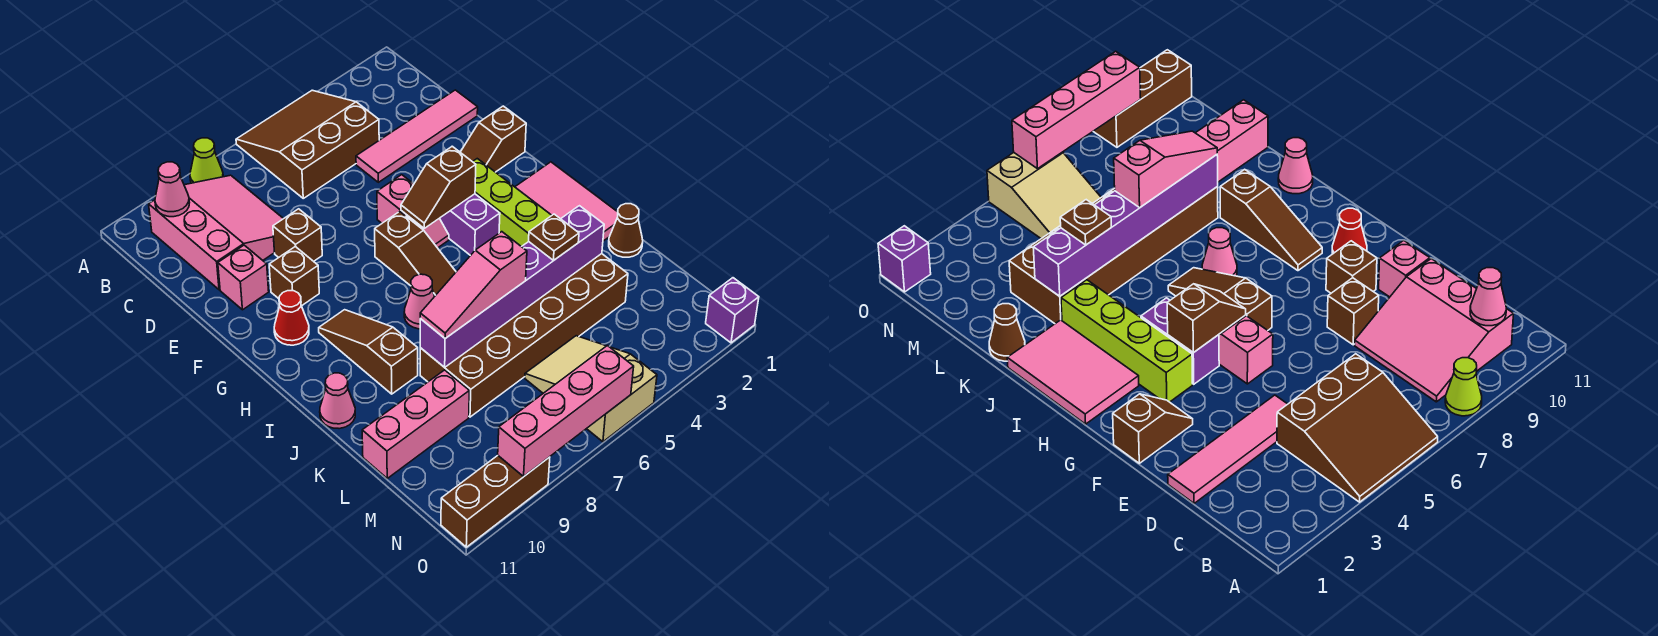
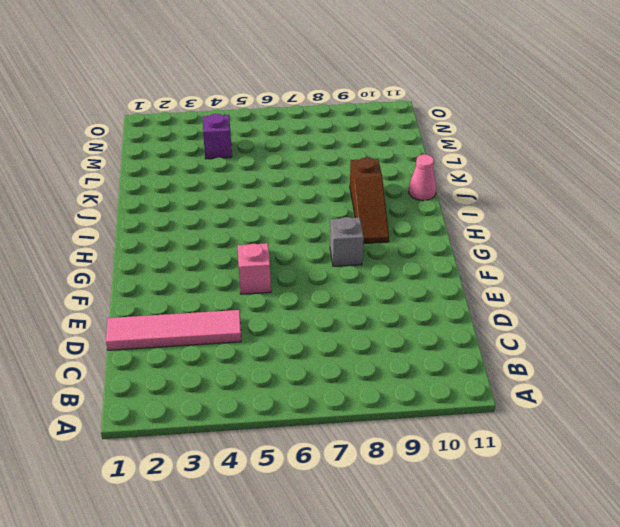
grey brick G8 level 1 -> none
purple brick M4 level 1 -> purple brick O1 level 1
none -> brown slope A4:C6 level 1 top C
none -> lime cone A8 level 1
none -> pink slope B8:D10 level 1 top 10

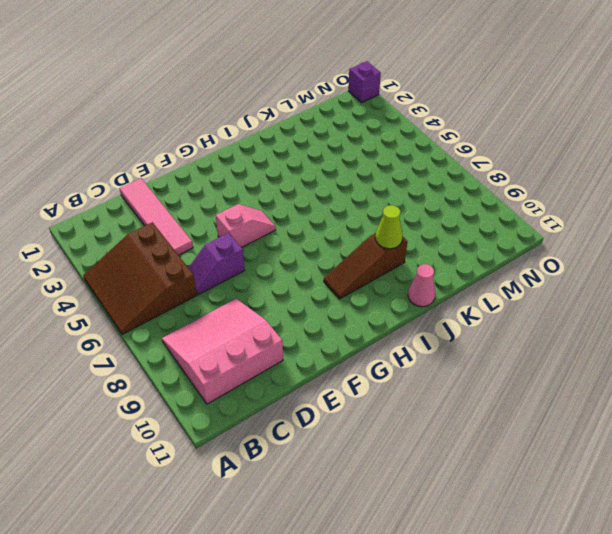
purple slope D6:E6 level 1 top E -> none
lime cone J9 level 2 -> lime cone A8 level 1
none -> brown brick E8 level 1
none -> pink brick E10 level 1
none -> brown slope F1:F2 level 1 top 1

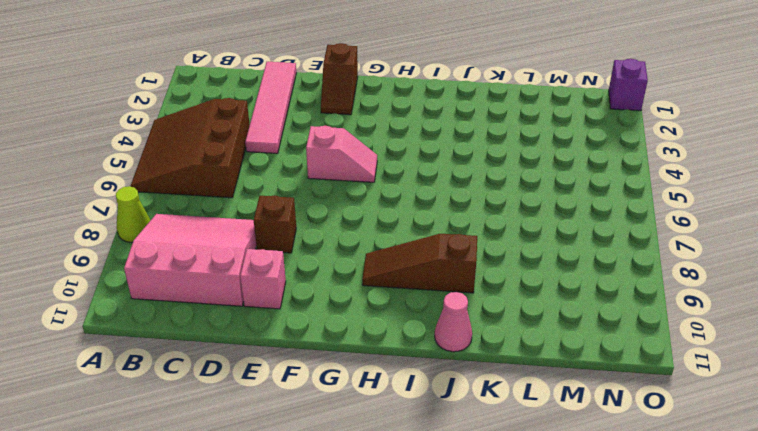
none -> brown brick F9 level 1
none -> lime brick G3:J3 level 1
none -> purple brick G4:H4 level 1

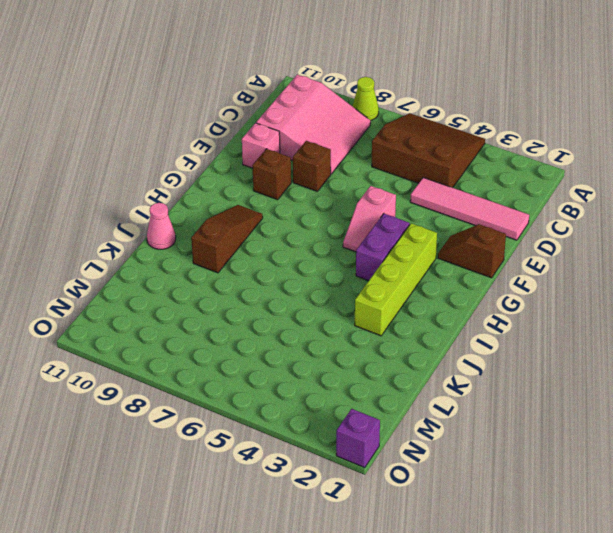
none -> brown slope G6:I6 level 1 top G
none -> red cone G10 level 1
none -> pink tile H1:J2 level 1

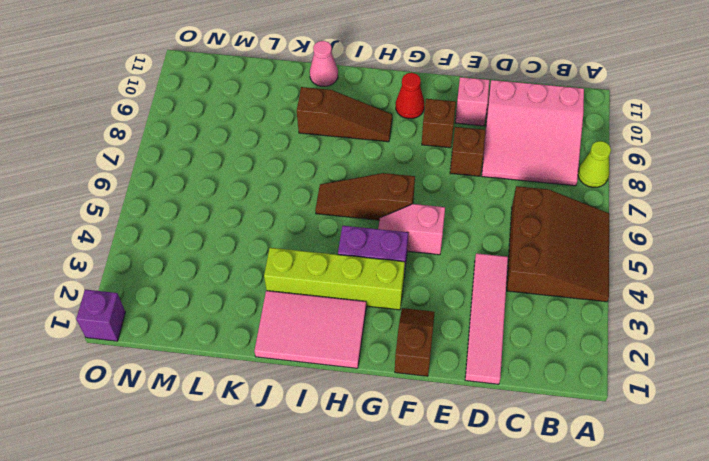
none -> pink cone I7 level 1
none -> brown cone K1 level 1
none -> brown brick K3:L8 level 1

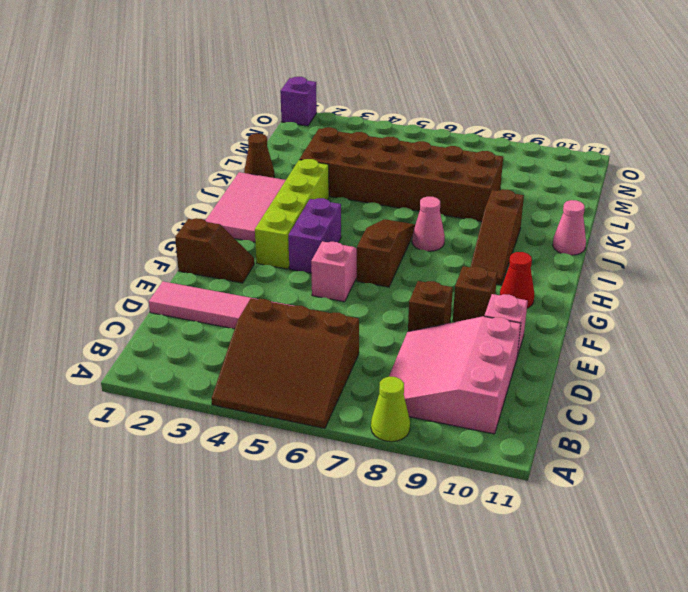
none -> pink brick L9:L11 level 1
none -> tan slope M5:O6 level 1 top O
none -> brown brick O9:O11 level 1

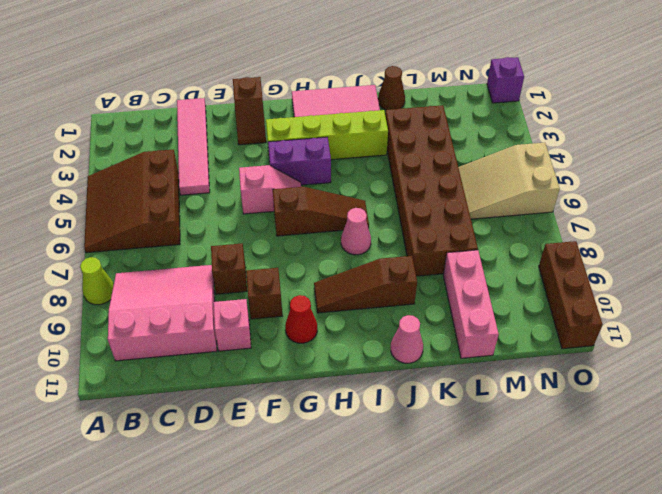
none -> pink cone B10 level 2
none -> brown slope G4:G5 level 2 top 4
none -> purple brick K3:K8 level 2

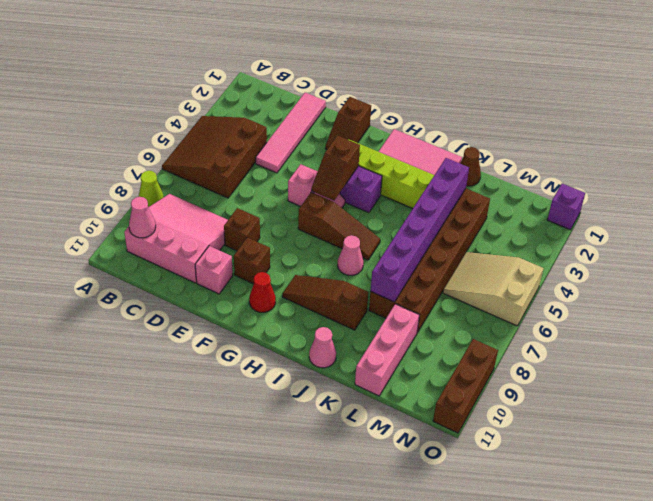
none -> pink brick O6:O9 level 2
none -> brown plate K4 level 3
none -> pink slope K6:K8 level 3 top 6

